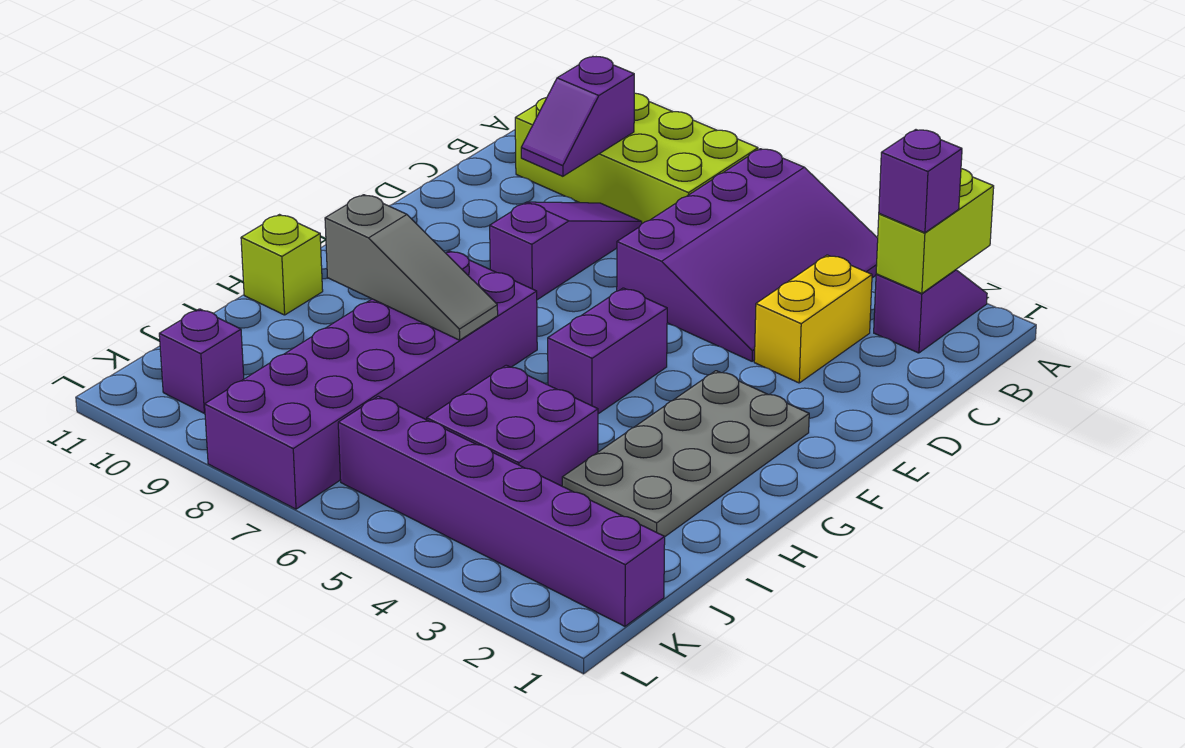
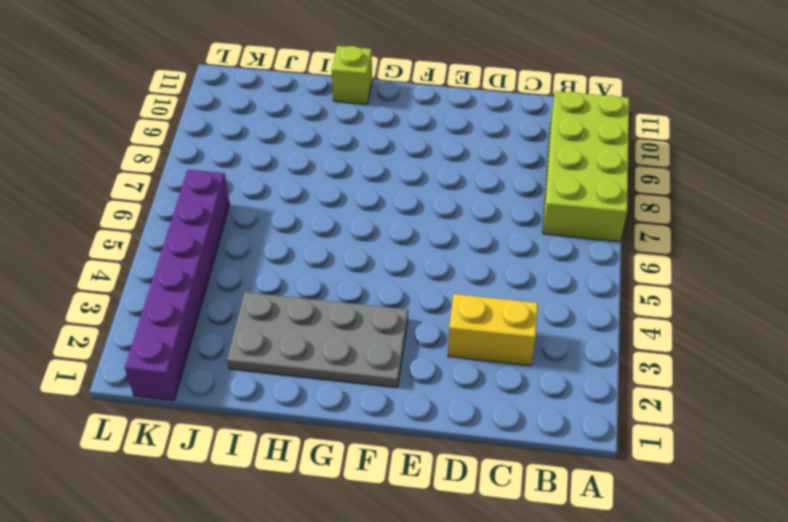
none -> purple slope A2:B2 level 1 top B
none -> purple slope A4:D6 level 1 top 6
none -> purple slope C8:E8 level 1 top E

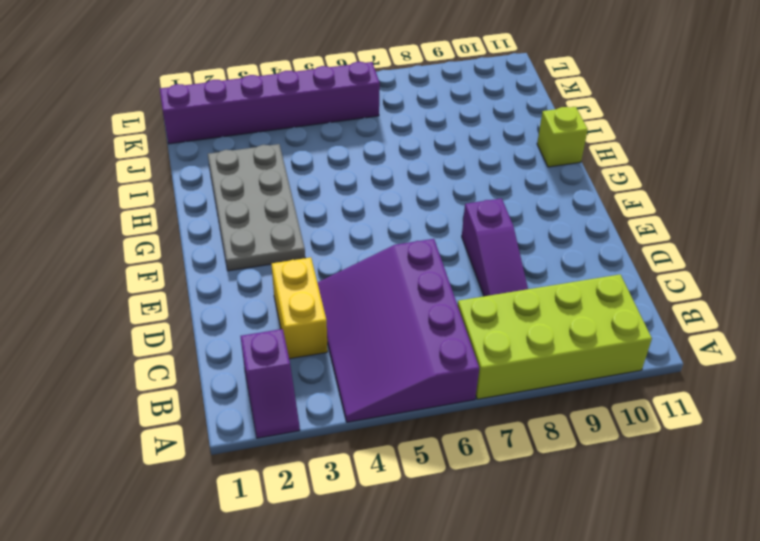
none -> purple brick F5:G5 level 1
none -> purple brick G7:L8 level 1
none -> purple brick I4:J5 level 1

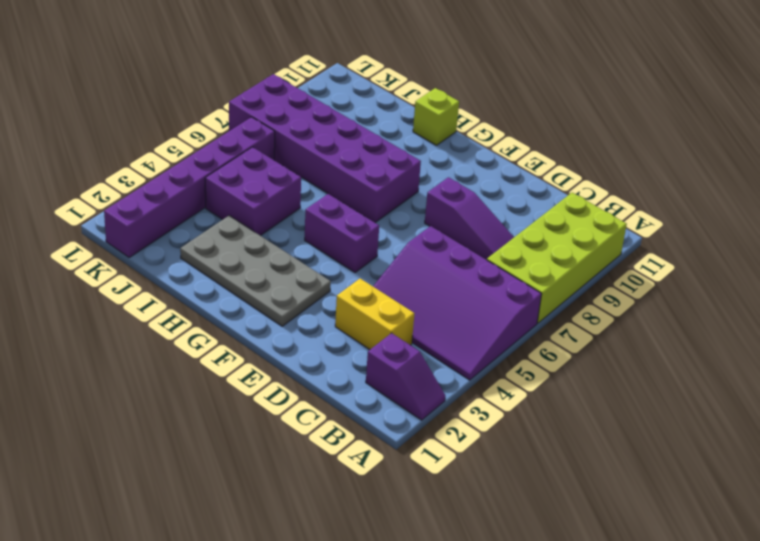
none -> purple brick K10 level 1
none -> lime brick A2:B2 level 2
none -> purple slope B9:C9 level 2 top B

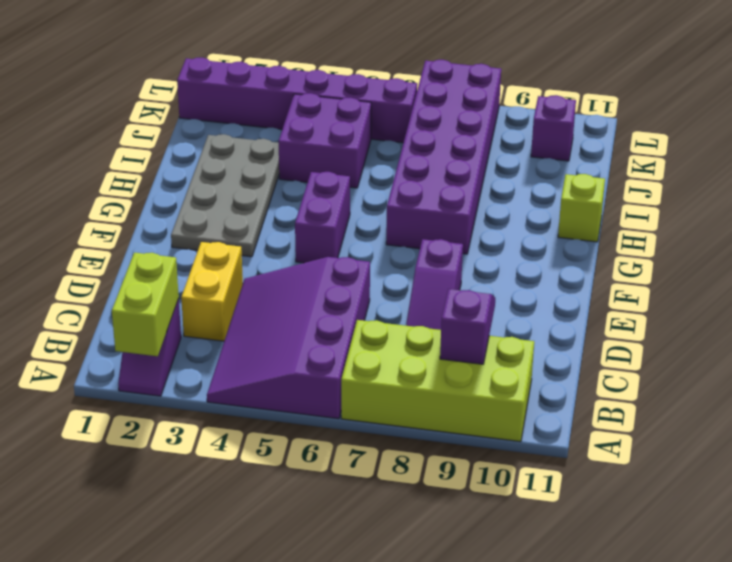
none -> grey slope H7:H9 level 2 top 9
none -> purple brick B2 level 3

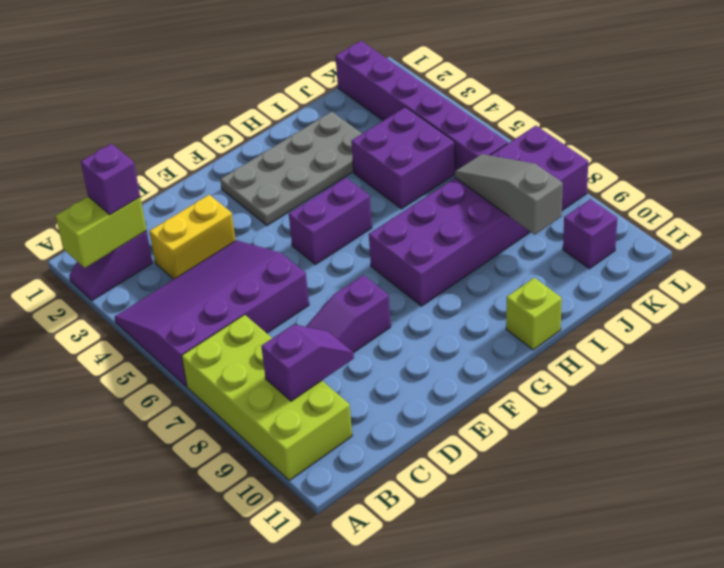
grey slope J7:J9 level 2 top 9 -> grey slope H7:H9 level 2 top 9

